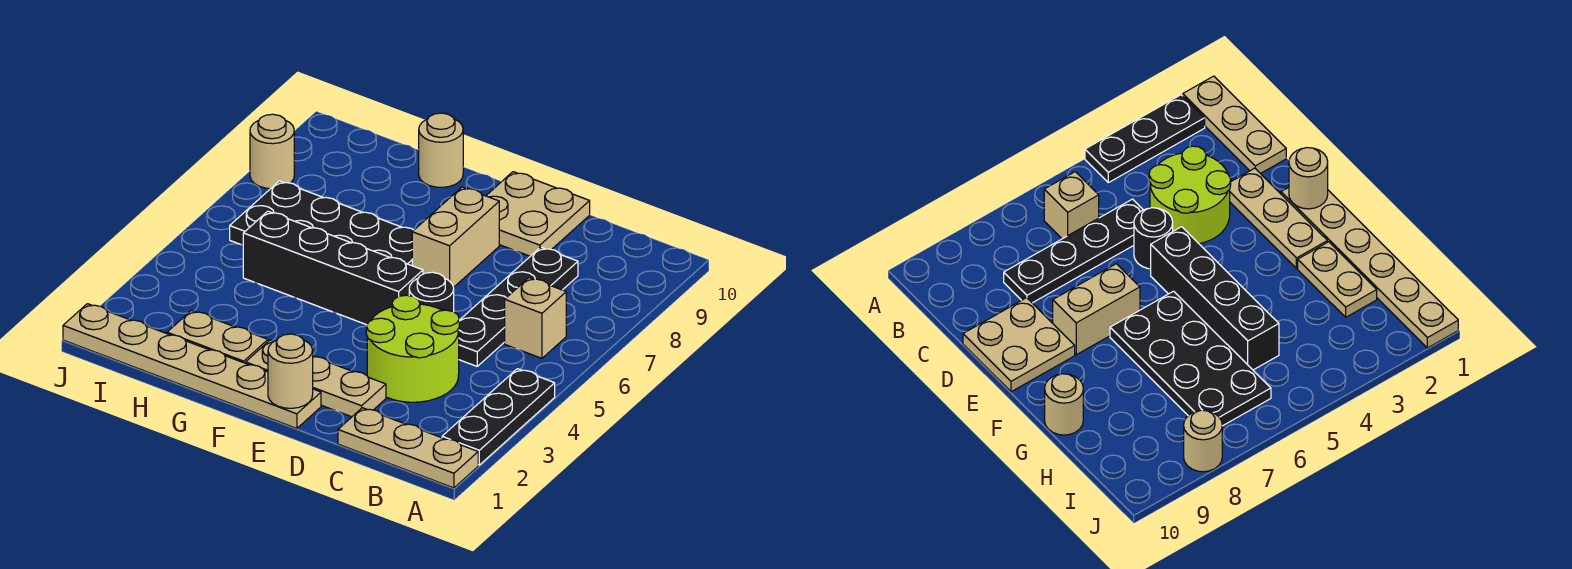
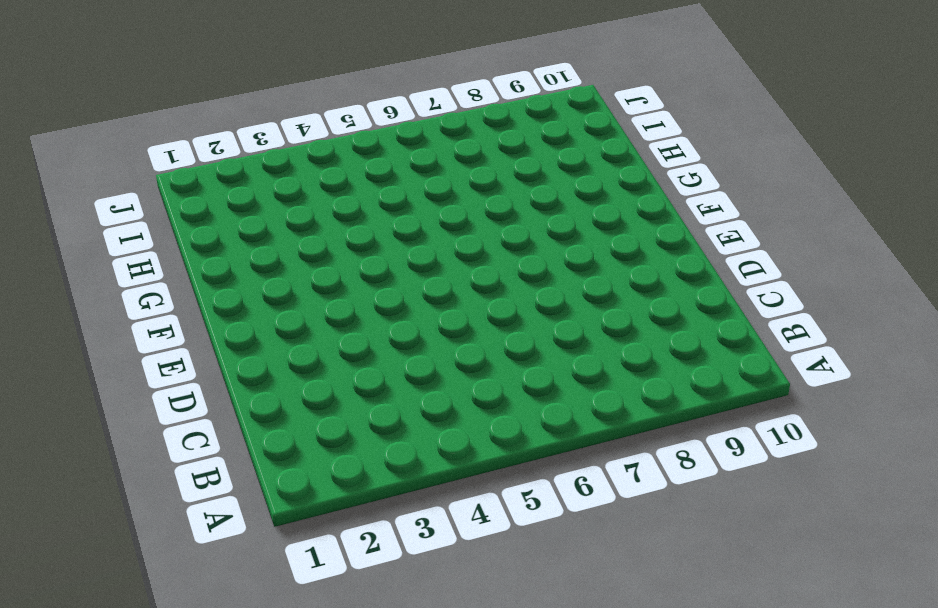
none -> tan plate A1:C1 level 1
none -> black plate A2:A4 level 1
none -> tan brick B6 level 1

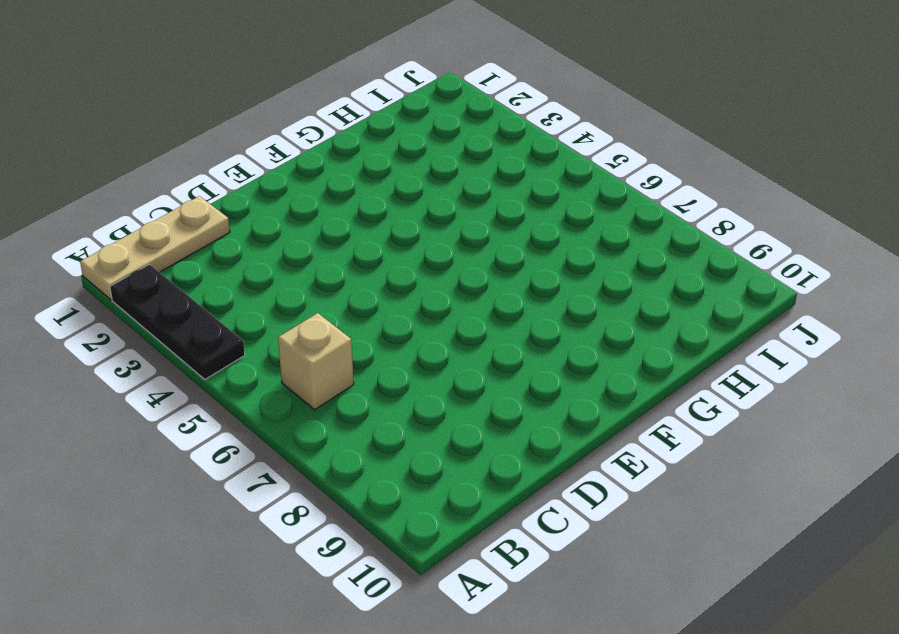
none -> lime round brick C3:D4 level 1
none -> black plate C5:C8 level 1
none -> tan plate D2:F2 level 1

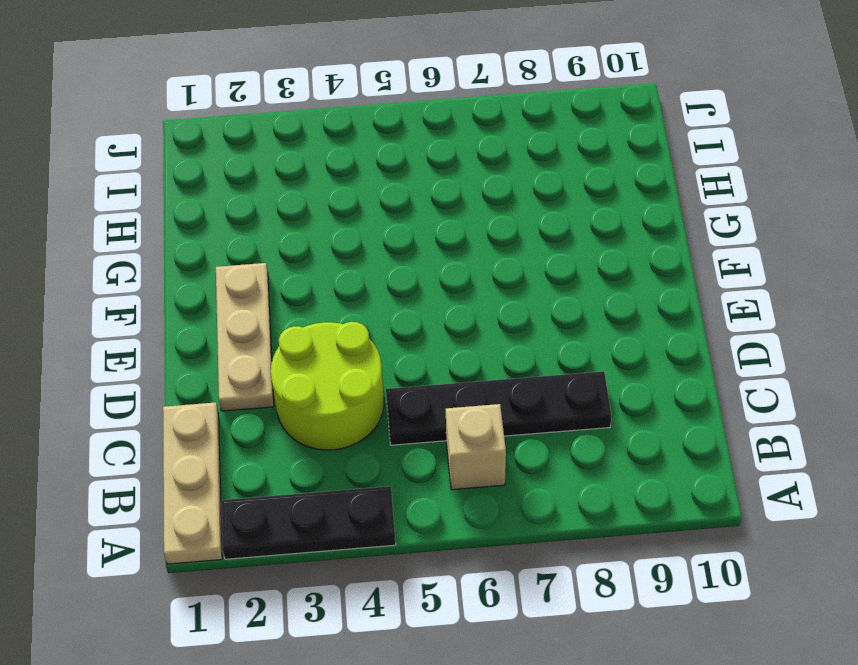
none -> black round brick D5 level 1
none -> tan plate D9:E10 level 1
none -> tan plate E1:J1 level 1

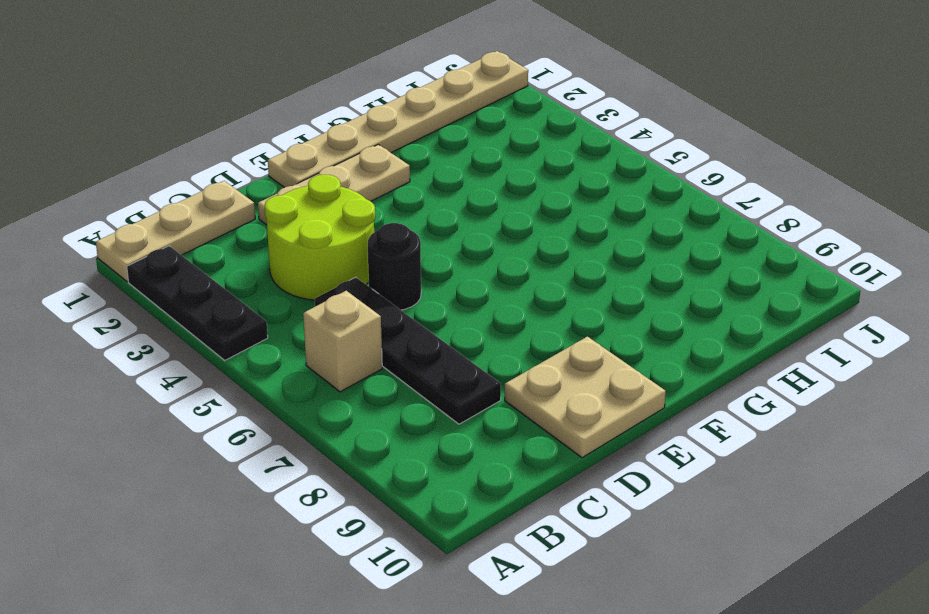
none -> black brick E5:H5 level 1
none -> tan brick E7:E8 level 1
none -> black plate F6:I7 level 1

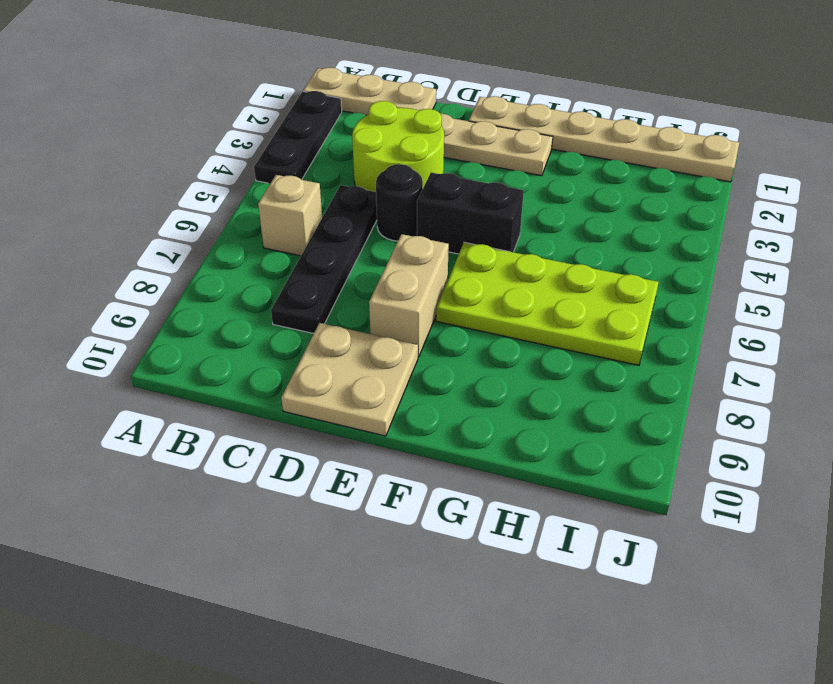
black brick E5:F5 level 1 -> black brick E5:H5 level 1
lime plate F6:I7 level 1 -> black plate F6:I7 level 1
none -> tan plate G2:H2 level 1
none -> tan round brick G10 level 1
none -> tan round brick J8 level 1

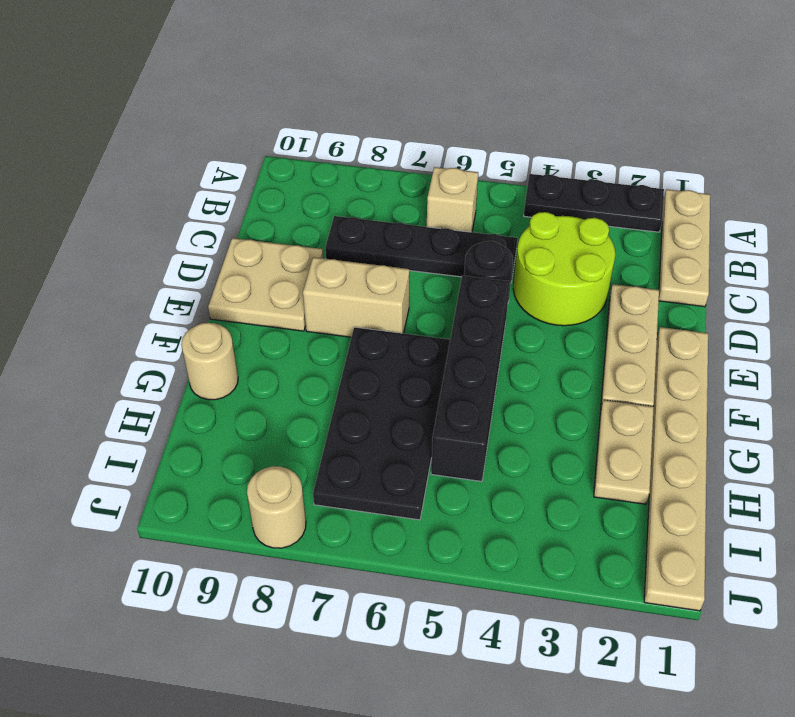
none -> tan round brick E1 level 2

